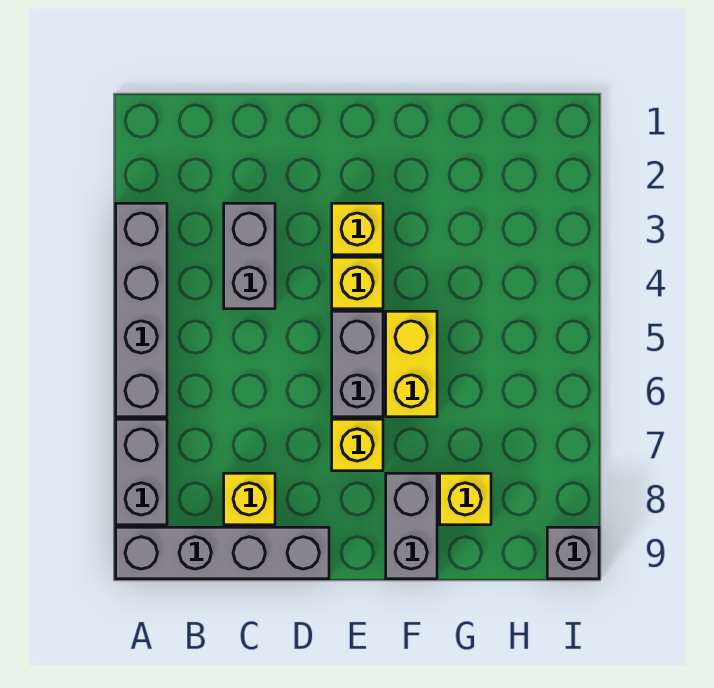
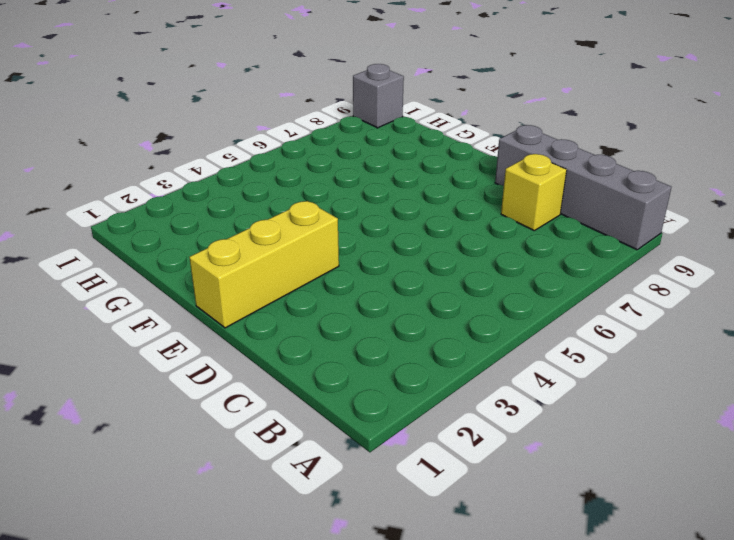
yellow brick E1:E3 level 1 -> yellow brick E3 level 1
none -> grey brick A3:A6 level 1
none -> grey brick A7:A8 level 1
none -> grey brick C3:C4 level 1

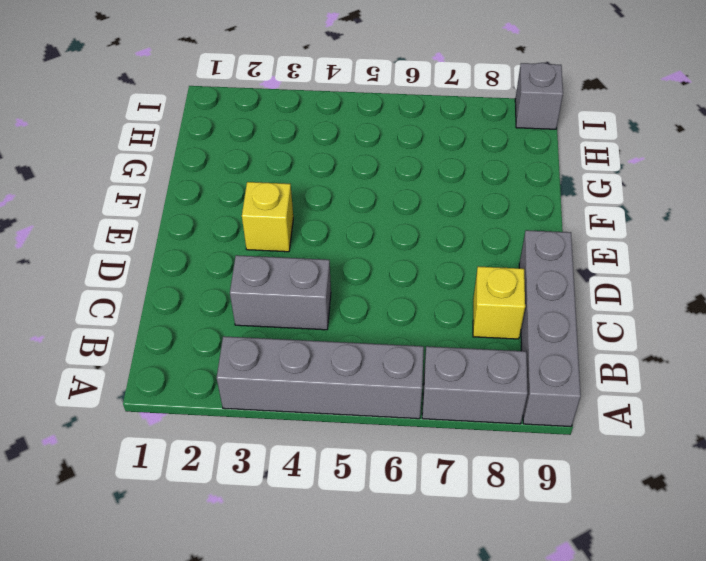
none -> yellow brick E4 level 1
none -> grey brick E5:E6 level 1
none -> yellow brick E7 level 1

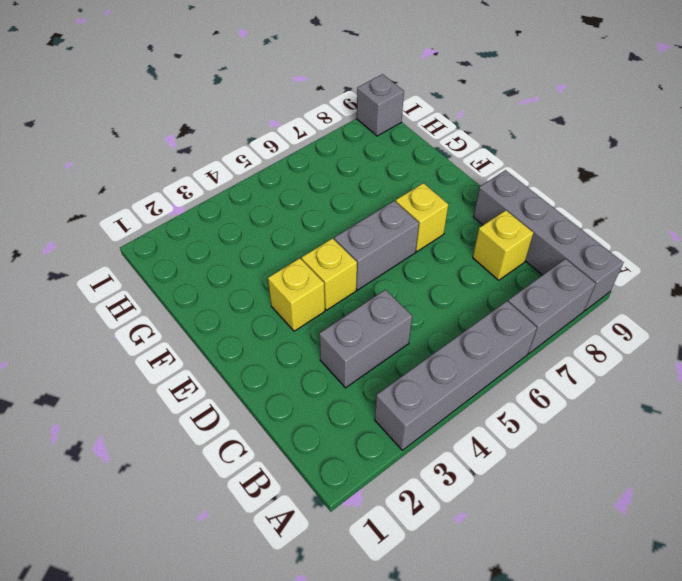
none -> yellow brick F5:F6 level 1
none -> grey brick F8:F9 level 1
none -> yellow brick G8 level 1

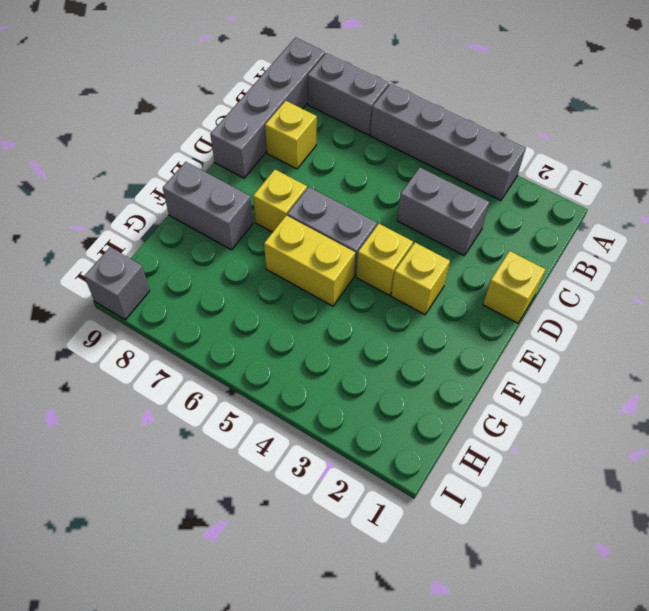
yellow brick D1 level 1 -> yellow brick G8 level 1

